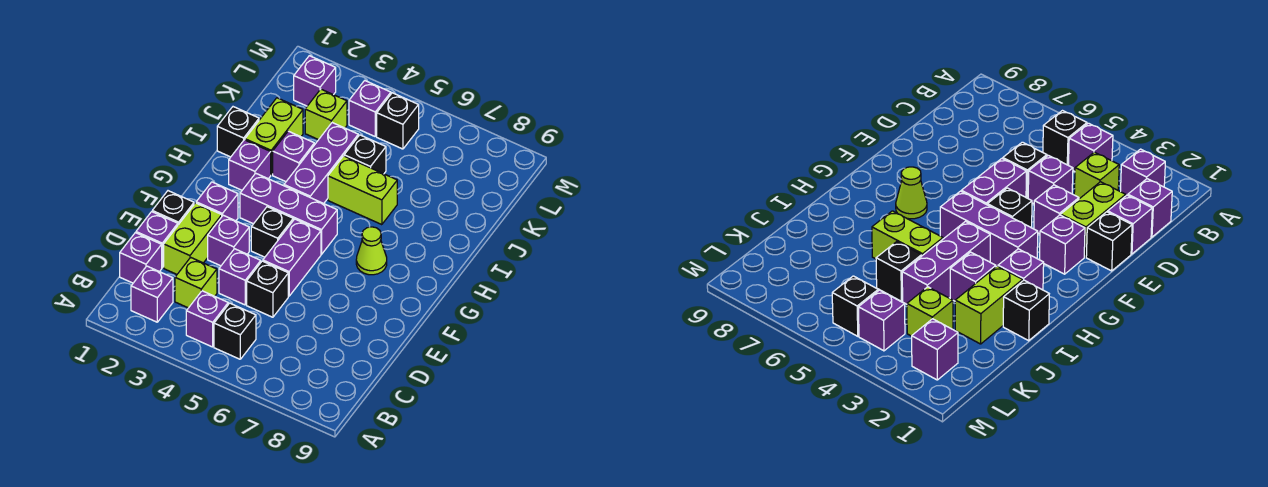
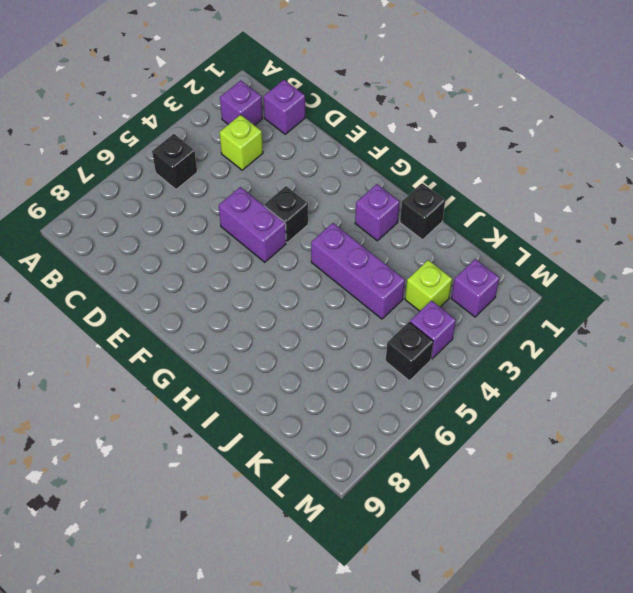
none -> purple brick B4 level 1
none -> purple brick D1 level 1
none -> lime brick D2:E2 level 1

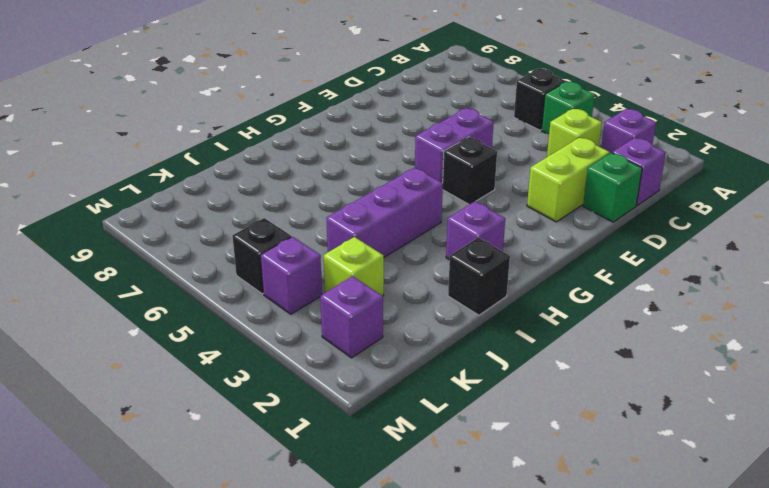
green brick B4 level 1 -> purple brick B4 level 1
green brick D1 level 1 -> purple brick D1 level 1
none -> purple brick D4 level 1
none -> black brick D5 level 1
none -> black brick E1 level 1

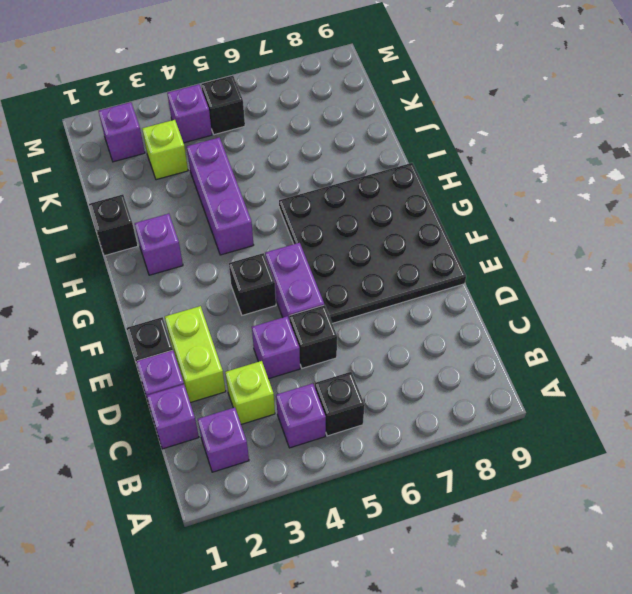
black plate E6:H9 level 1 -> lime cone G7 level 1
none -> purple brick E3 level 1
none -> purple brick F2 level 1
none -> purple brick G3:G5 level 1

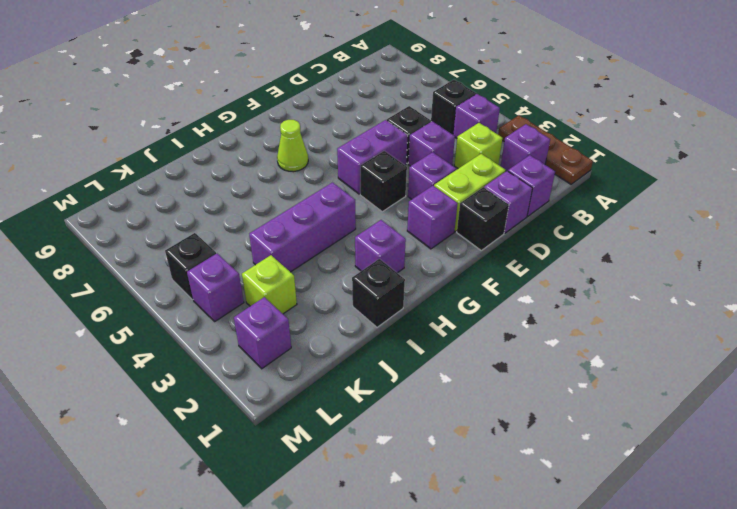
brown plate A1:A3 level 1 -> none
none -> purple brick G3:G5 level 1
none -> lime brick I2:J2 level 1
none -> purple brick I3 level 1

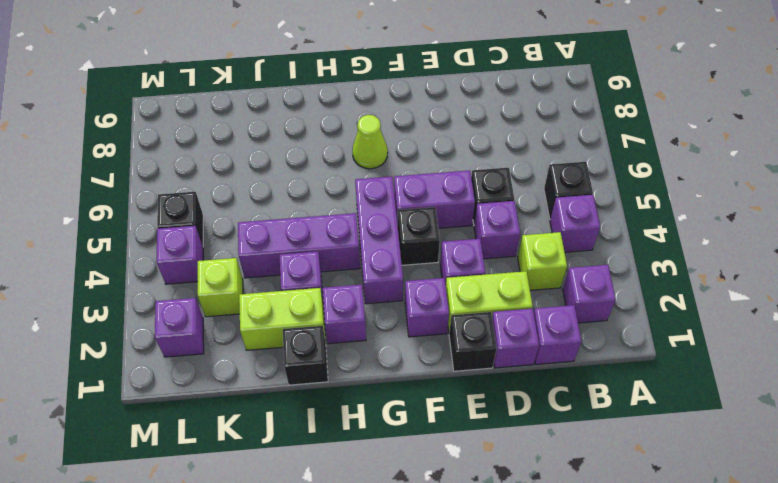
none -> lime brick I5:I6 level 1
none -> black brick J5 level 1

